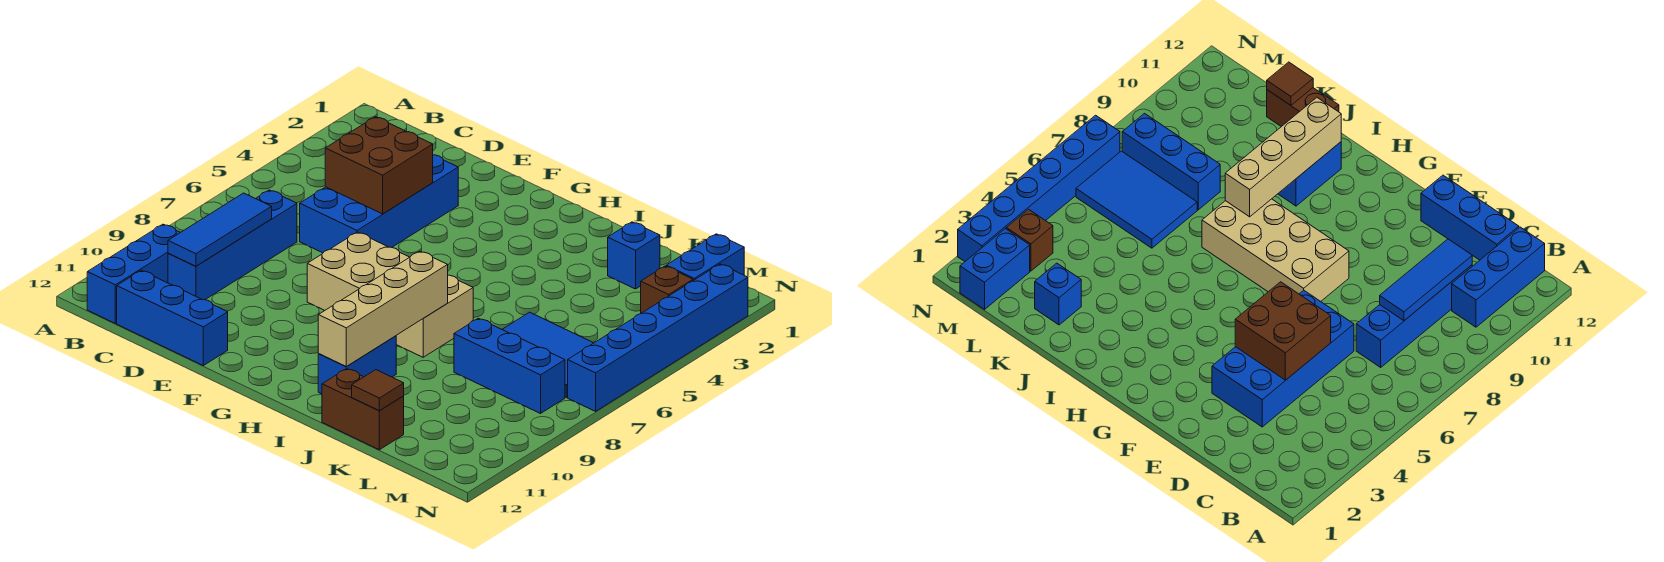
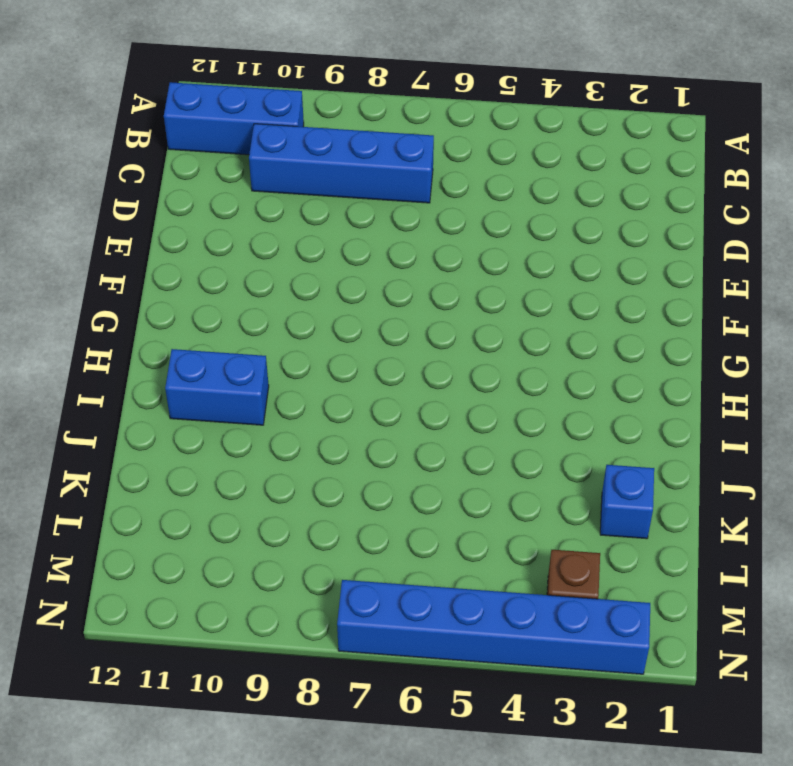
none -> blue brick C12:E12 level 1
none -> blue brick D3:E6 level 1
none -> tan brick F7:I8 level 1

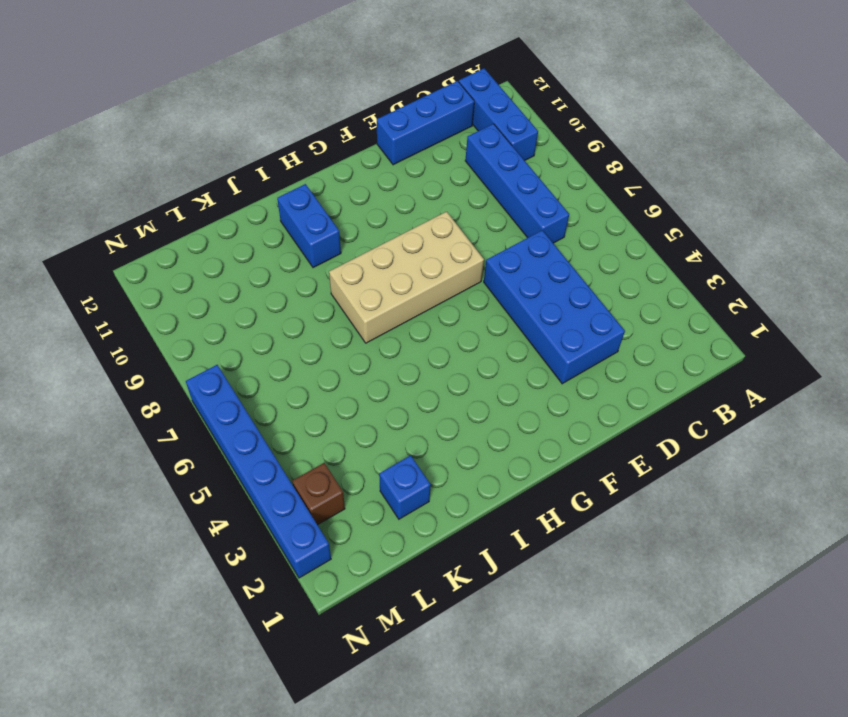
none -> brown brick J12:K12 level 1
none -> blue tile K6:M7 level 1
none -> blue brick K8:M8 level 1

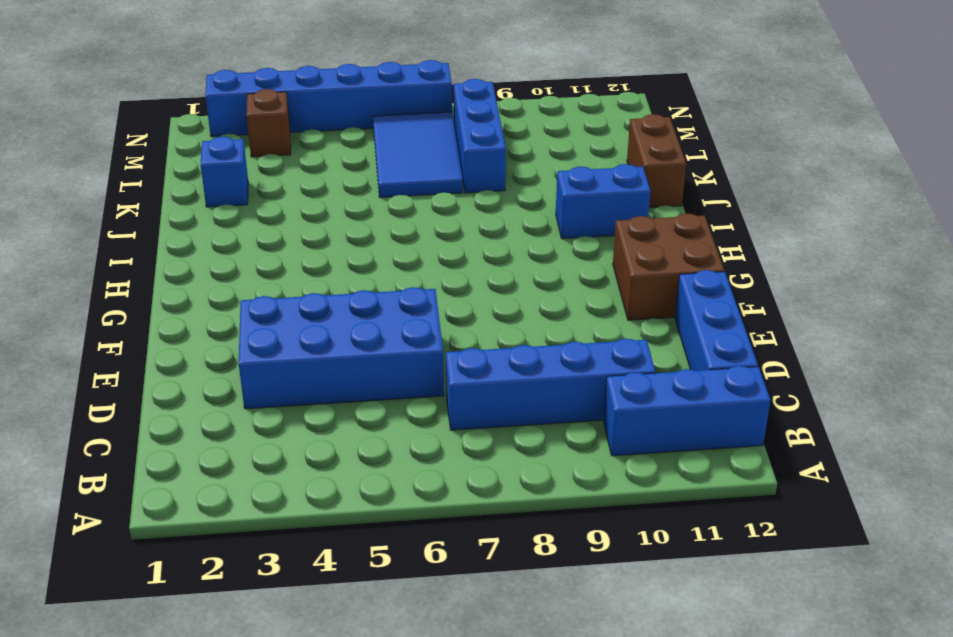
brown brick F11:G12 level 1 -> brown brick D4:E5 level 2
none -> tan brick F7:I8 level 1
none -> blue brick M1:M2 level 1
none -> blue tile C8:C10 level 2

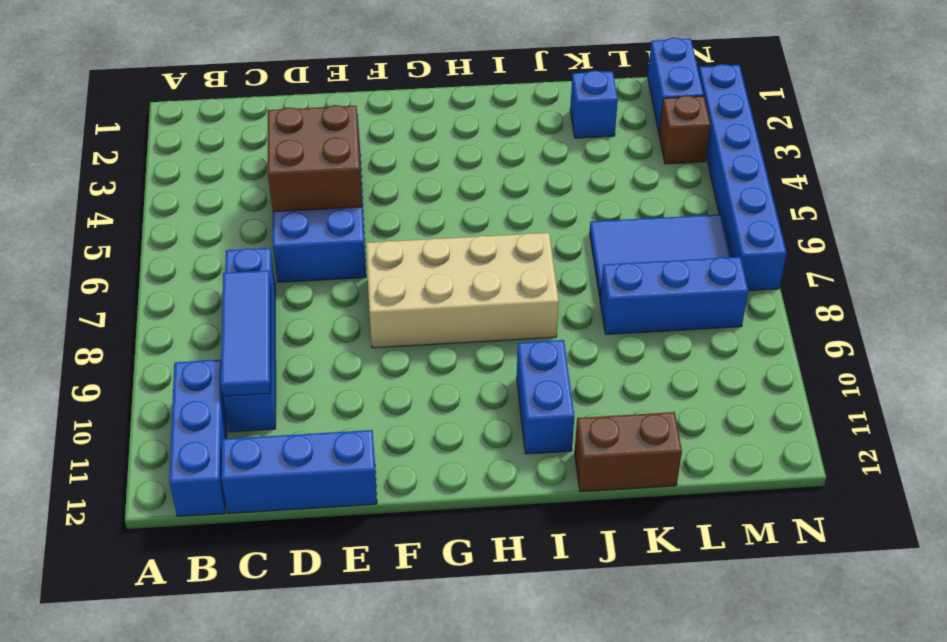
none -> tan brick I8:I11 level 2
none -> brown tile K12 level 2

